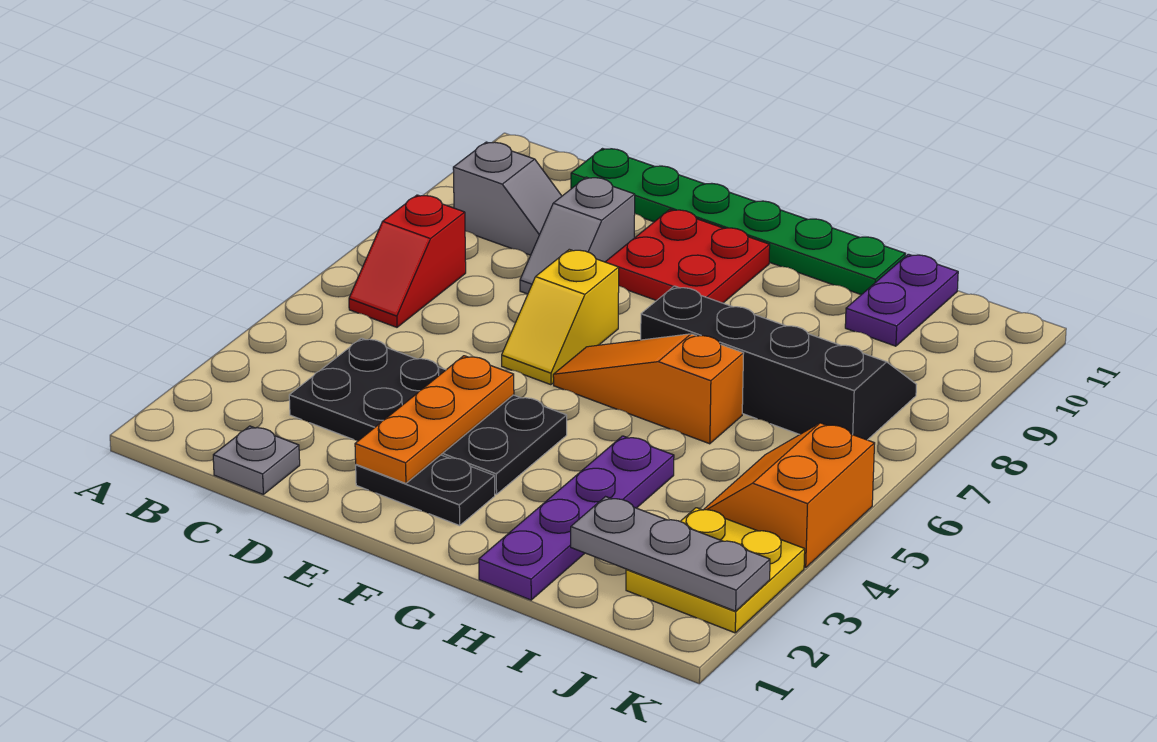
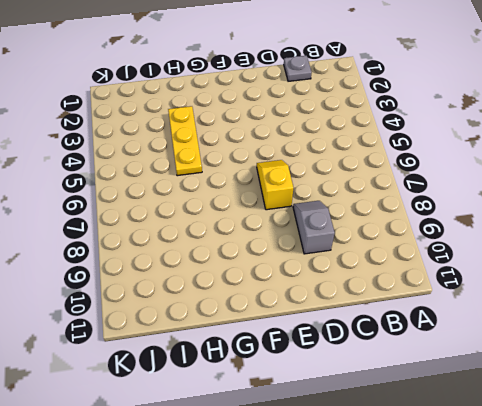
yellow plate H3:H5 level 1 -> purple plate H1:H4 level 1
none -> red slope B6:B7 level 1 top 7
none -> grey slope B9:C9 level 1 top B
none -> black plate C3:F4 level 1

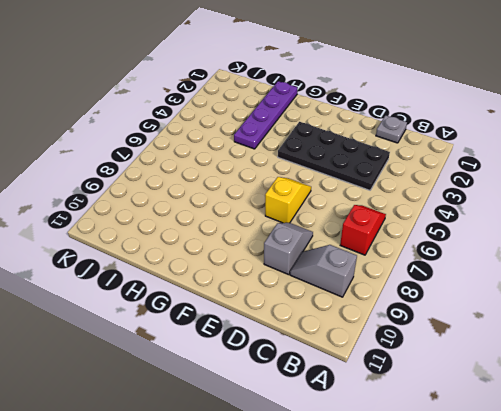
none -> green plate C11:H11 level 1
none -> black plate E2:F2 level 1
none -> red plate E9:F10 level 1

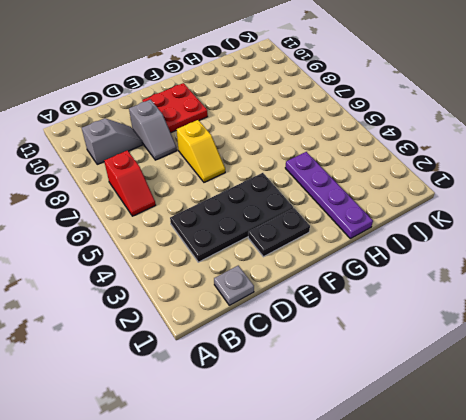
none -> green plate C11:H11 level 1
none -> orange slope F6:H6 level 1 top H
none -> black slope G7:J8 level 1 top 7

